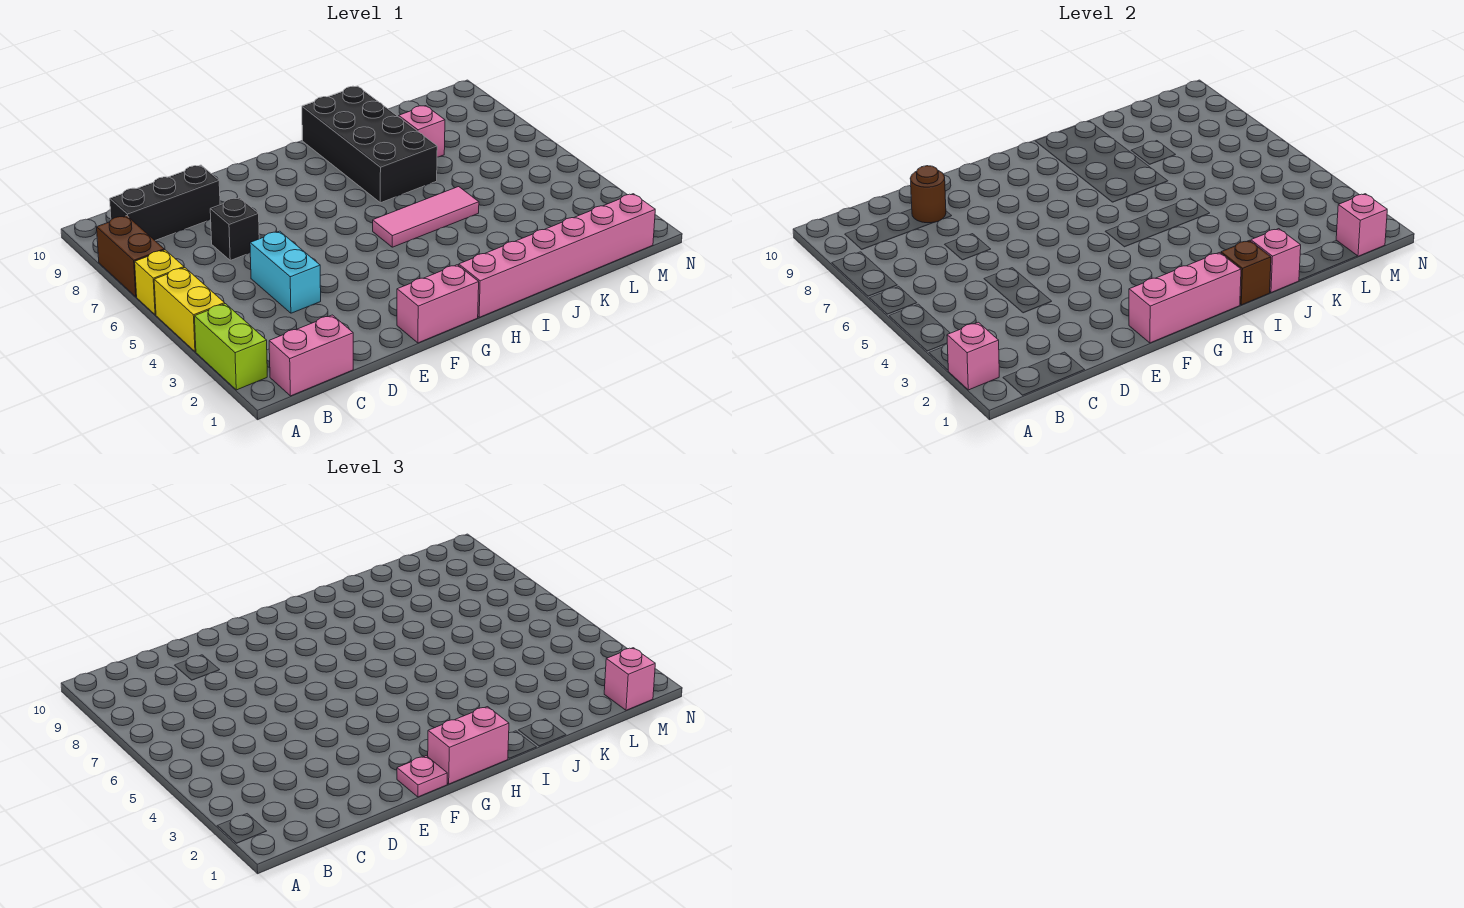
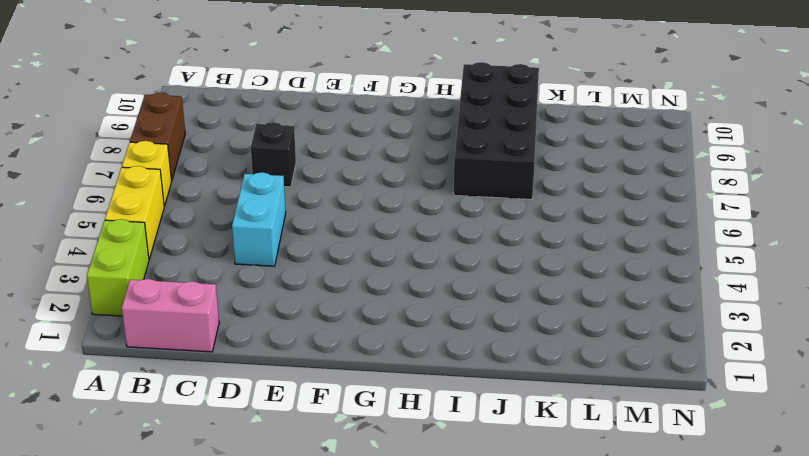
none -> black brick B9:D9 level 1
none -> pink brick F1:G1 level 1
none -> pink brick H1:M1 level 1

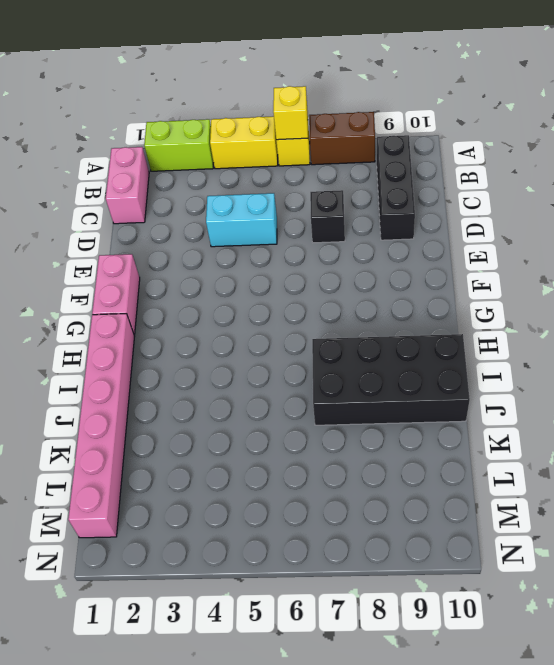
yellow brick A6 level 2 -> none
none -> pink tile H5:J5 level 1
none -> pink brick K8 level 1
none -> pink brick A2 level 2

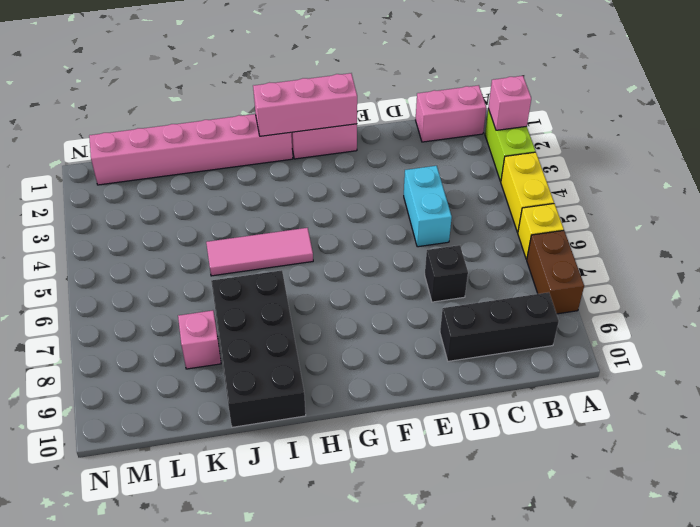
none -> brown round brick D9 level 2
none -> brown brick I1 level 2
none -> pink brick J1 level 2

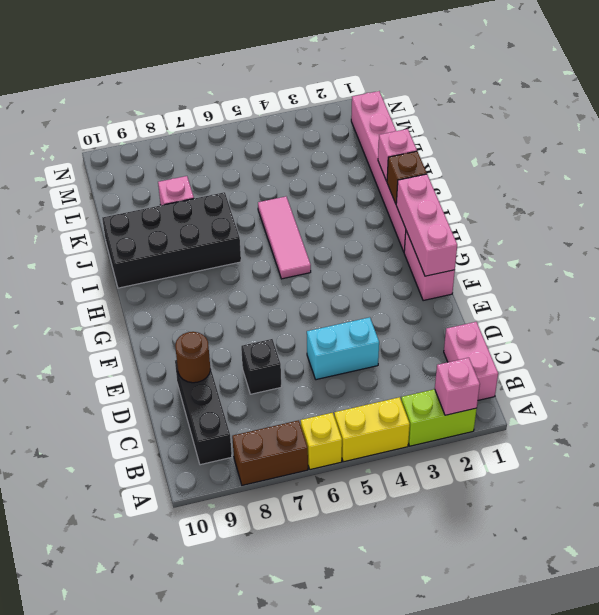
none -> pink brick M1 level 2
none -> pink plate F1 level 3
none -> pink brick G1:H1 level 3

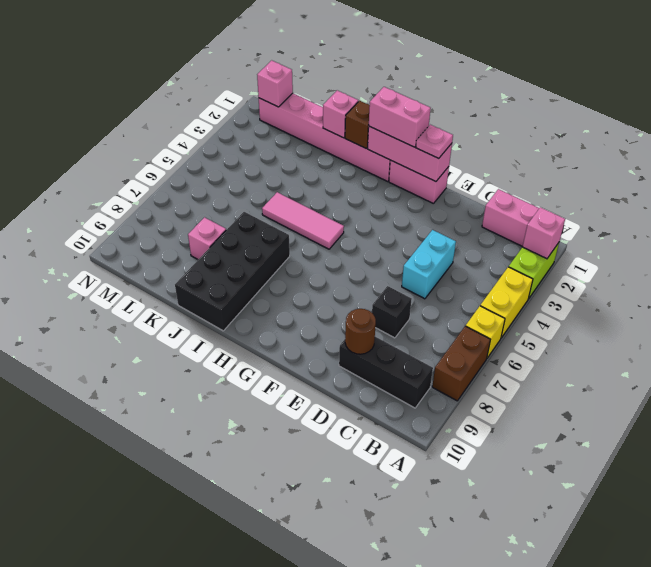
none -> pink brick M1 level 3

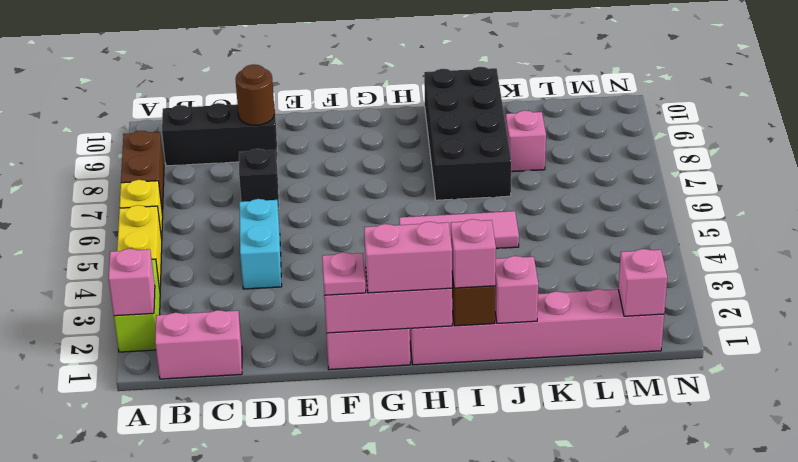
pink brick I1 level 3 -> pink brick M1 level 3

